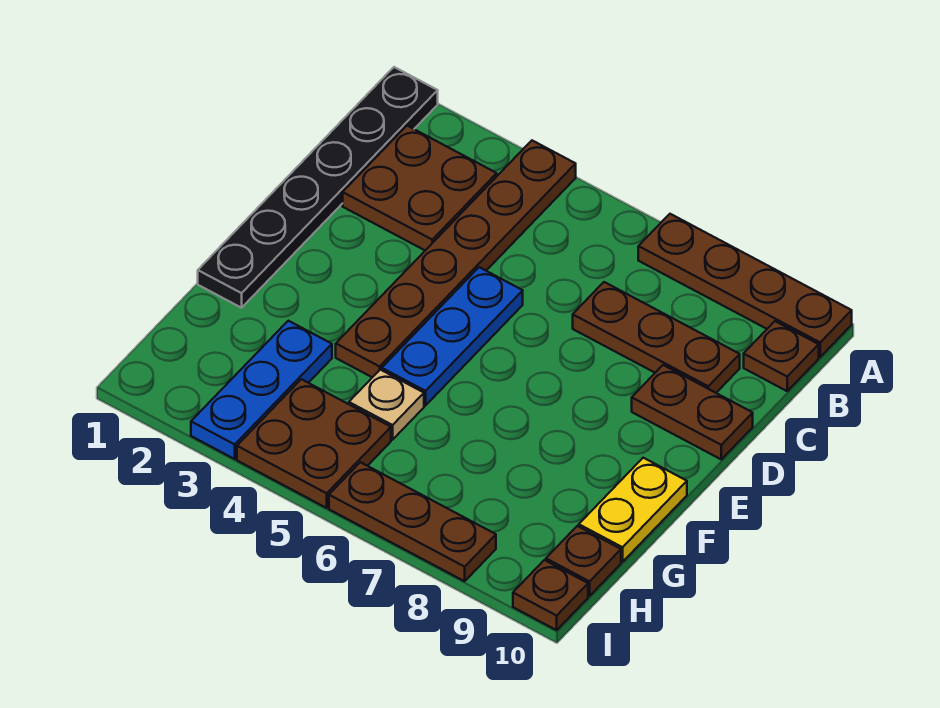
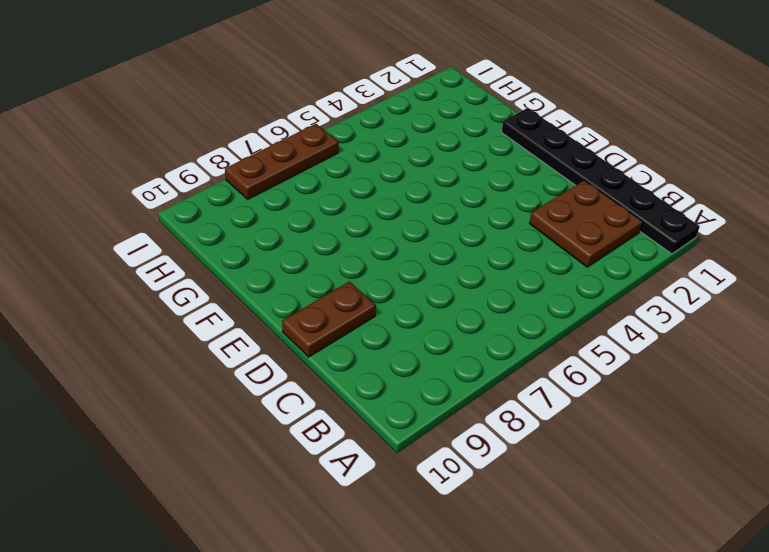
none -> brown plate A4:F4 level 1
none -> brown plate A7:A10 level 1
none -> brown plate B10 level 1

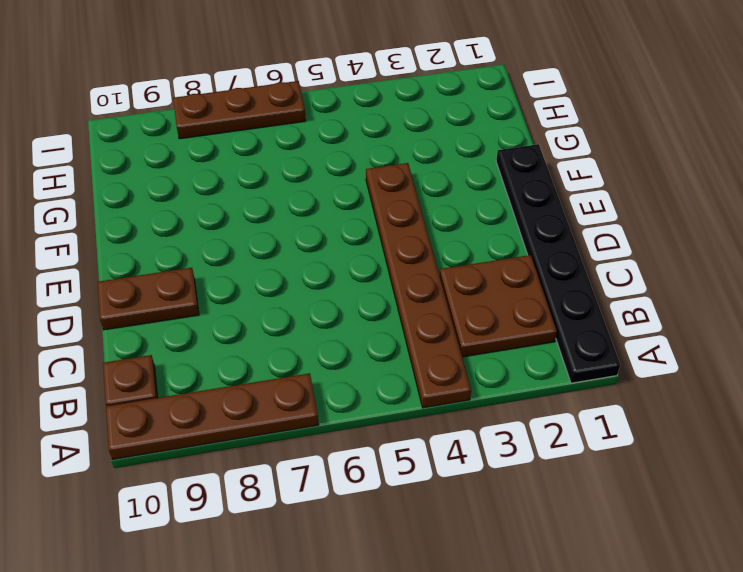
none -> brown plate C7:C9 level 1
none -> blue plate D5:F5 level 1
none -> yellow plate F10:G10 level 1

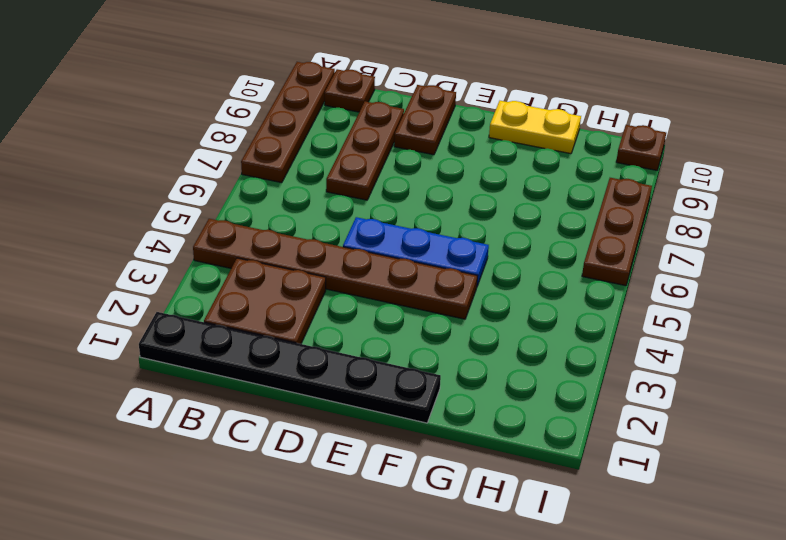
none -> blue plate G3:I3 level 1
none -> tan plate G5 level 1
none -> brown plate H4:I5 level 1

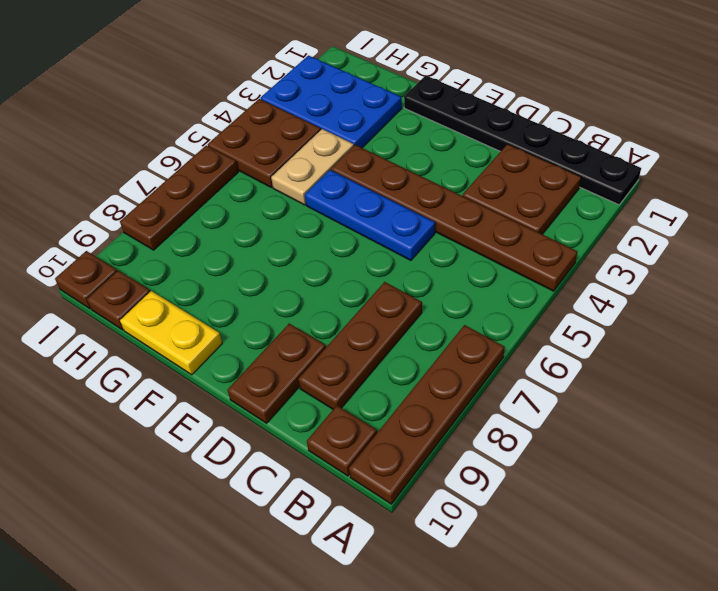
blue plate G2:I3 level 1 -> blue plate G3:I3 level 1
tan plate G4:G5 level 1 -> tan plate G5 level 1

